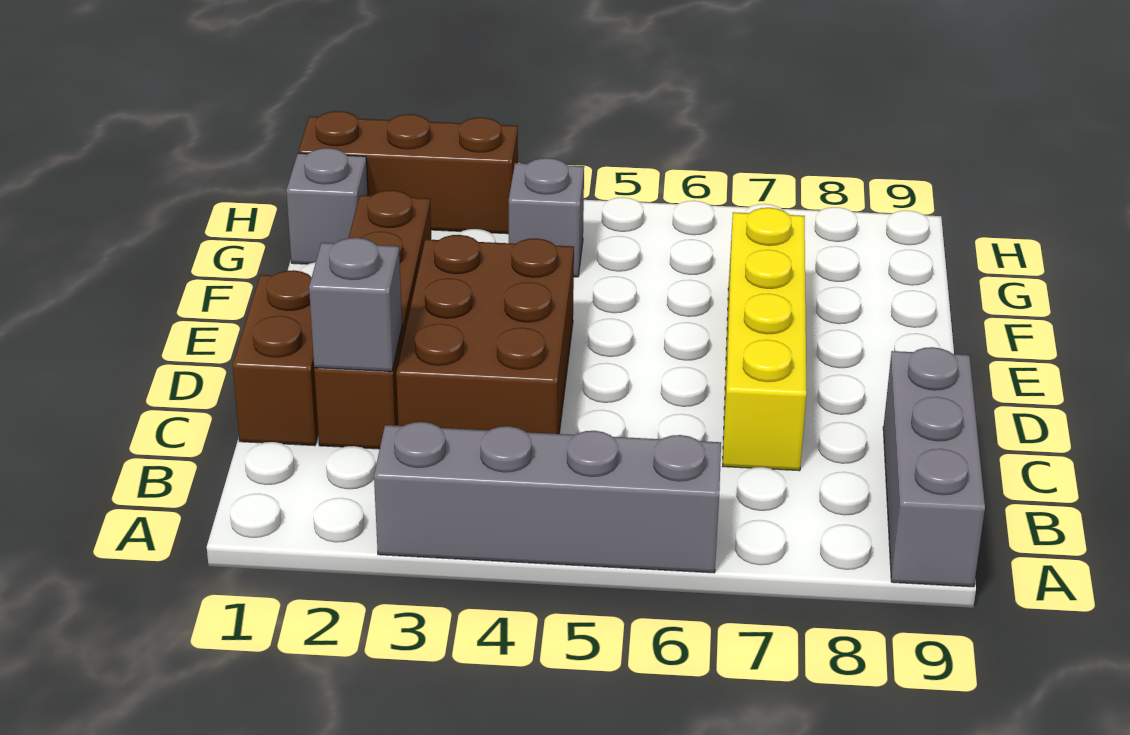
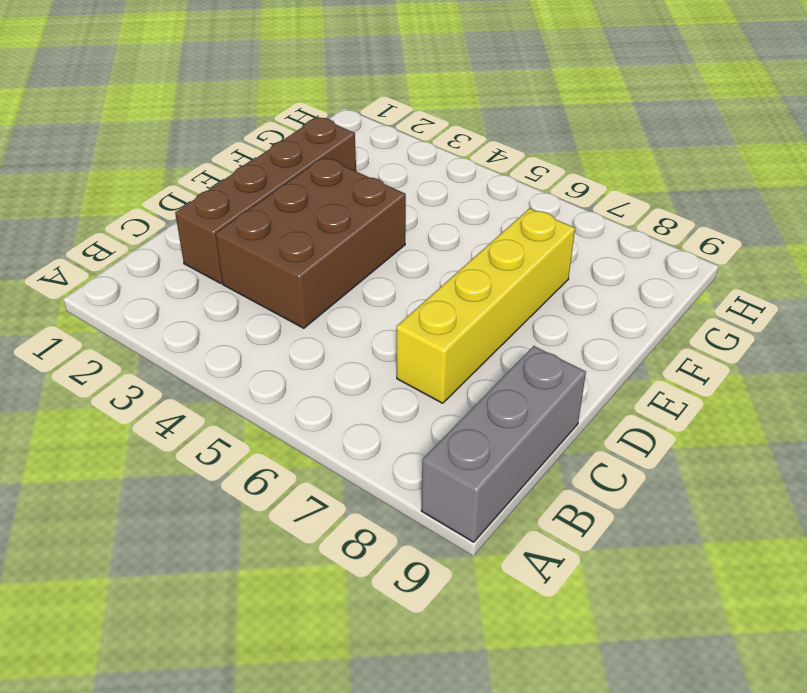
none -> grey brick A3:A6 level 1
none -> brown brick C1:D1 level 1

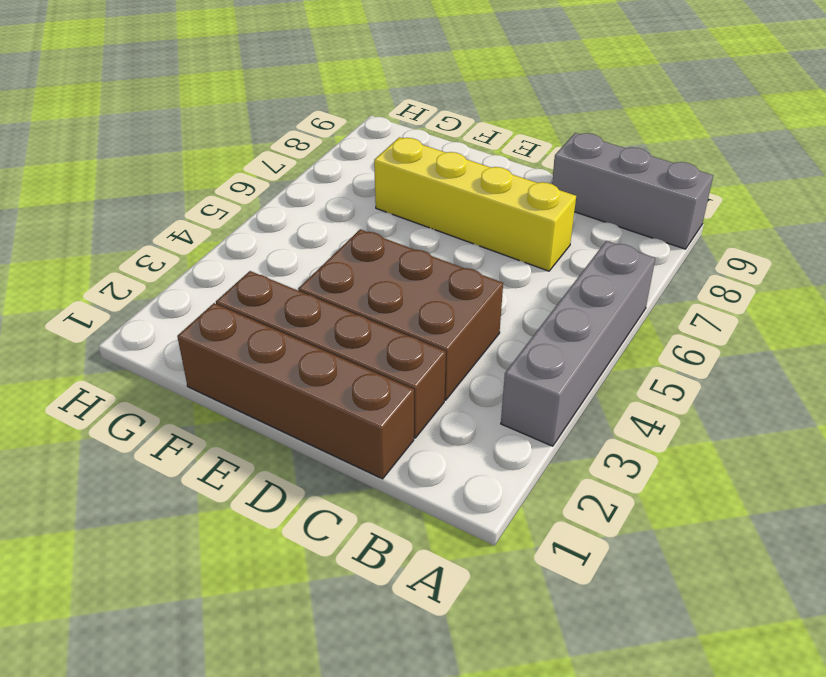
brown brick C1:F1 level 1 -> brown brick C1:D1 level 1
none -> grey brick G1 level 1
none -> grey brick G4 level 1

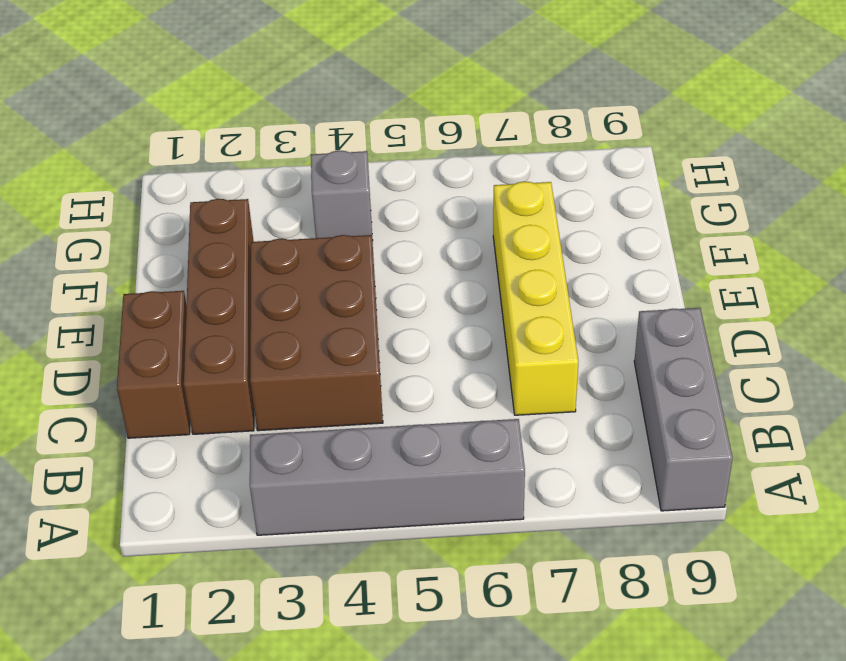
none -> grey brick G1 level 1
none -> brown brick H1:H3 level 1

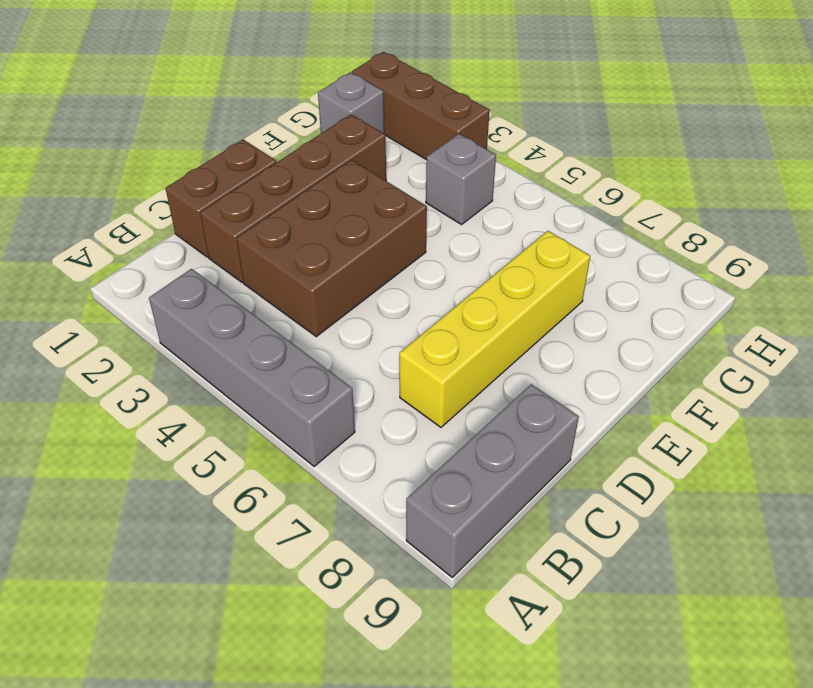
none -> grey brick C2 level 2

